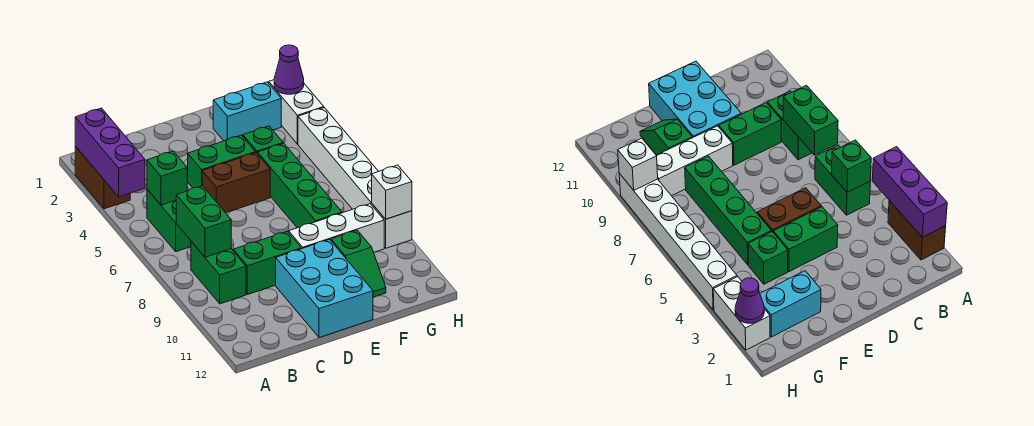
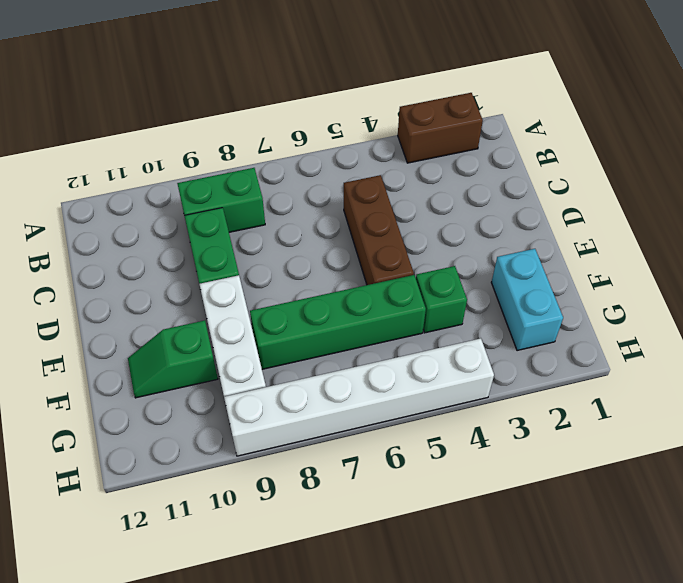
brown brick C5:E5 level 1 -> brown brick D5:E5 level 1
none -> green brick B5:B6 level 1
none -> green brick D4:E4 level 1
none -> cyan brick D10:E12 level 1

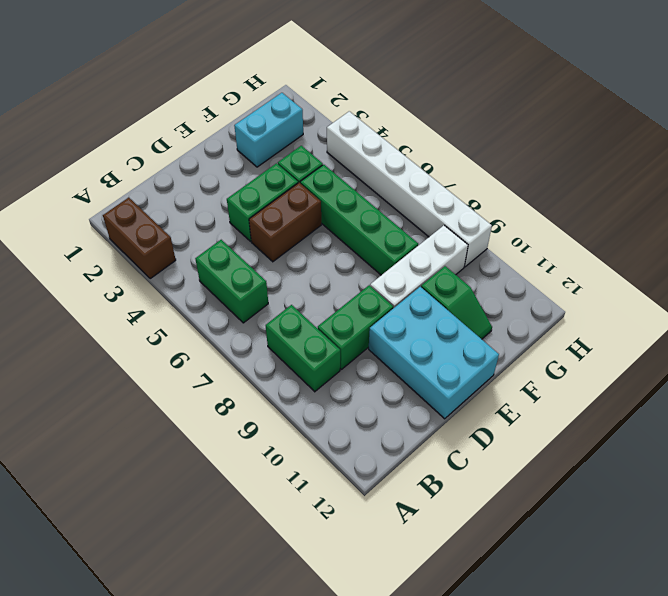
none -> white brick H2:H3 level 1
none -> purple brick A2:A4 level 2
none -> green brick B5 level 2

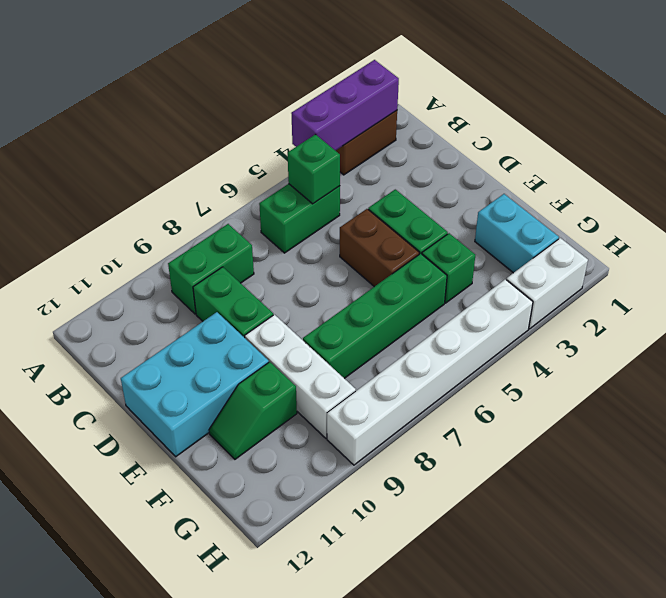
none -> green brick B7:B8 level 2
none -> purple cone H2 level 2
none -> white brick H9 level 2

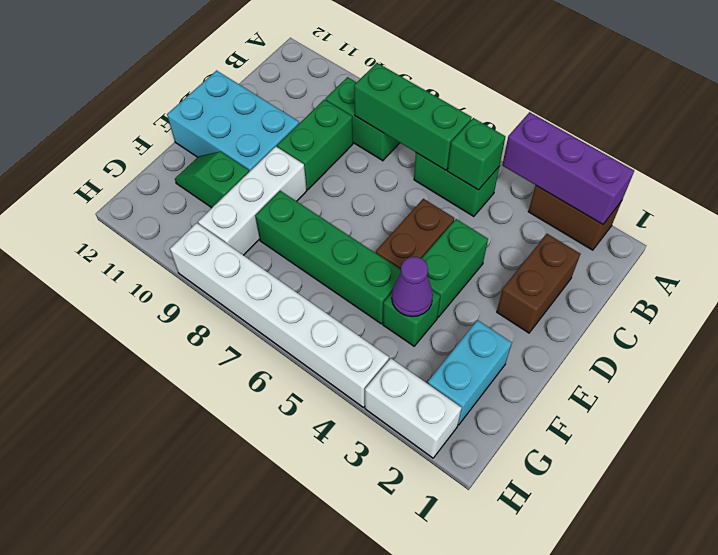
green brick B6:B8 level 2 -> green brick B7:B8 level 2
brown brick C2:D2 level 1 -> none
purple cone F4 level 2 -> purple cone H2 level 2
none -> white brick H9 level 2

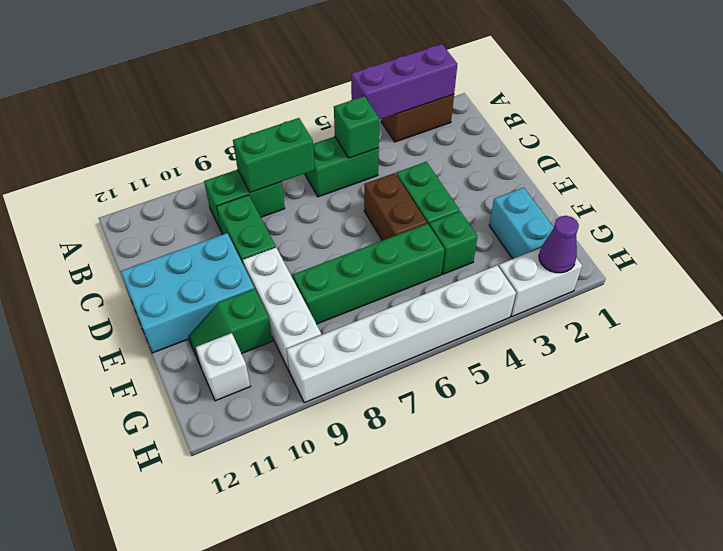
white brick G11 level 1 -> white brick H9 level 2

